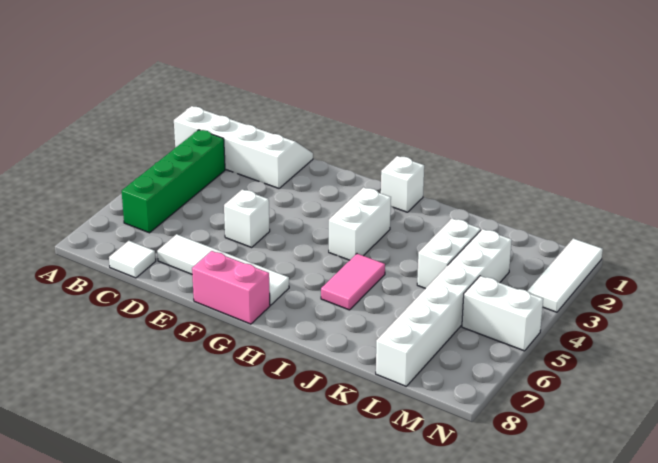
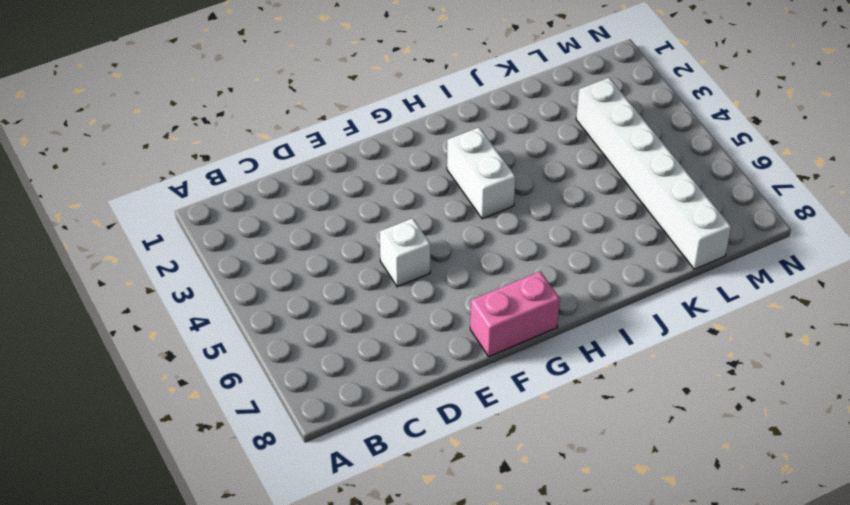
none -> white slope A1:D2 level 1 top 2
none -> green brick B3:B6 level 1
none -> white tile C8 level 1

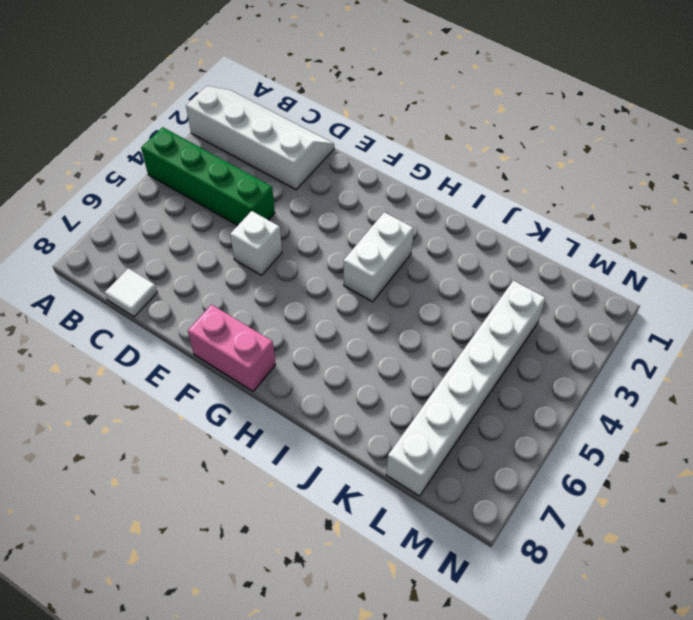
green brick A4:D4 level 1 -> green brick B3:B6 level 1
none -> white tile D7:G7 level 1
none -> white brick H1 level 1
none -> pink tile I5:I6 level 1

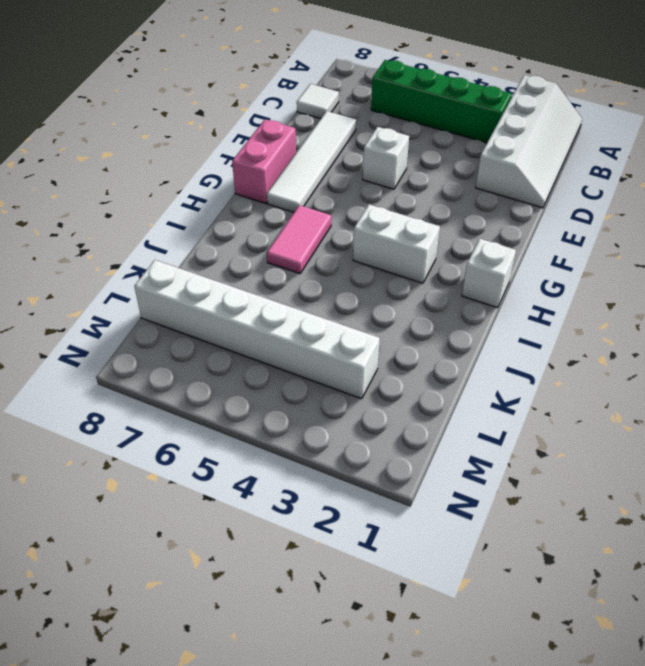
pink tile H6:I6 level 1 -> pink tile I5:I6 level 1
none -> white brick K3:K4 level 1
none -> white brick M5:N5 level 1
none -> white tile N1:N3 level 1

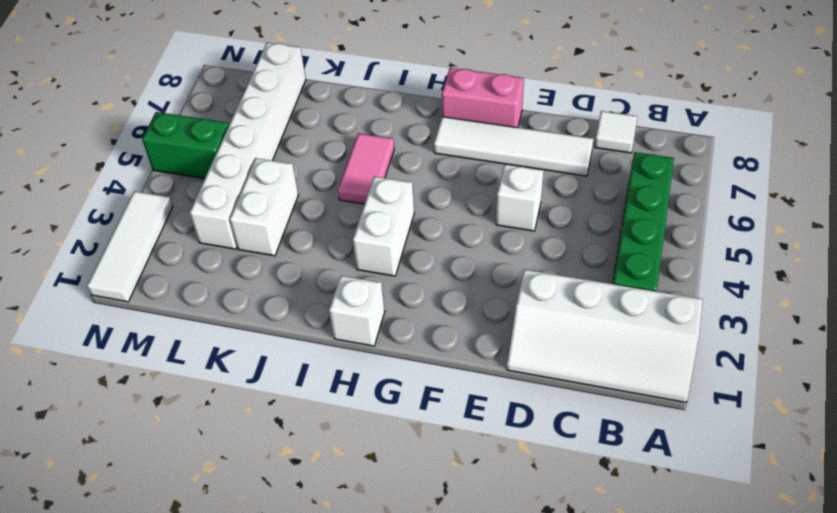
green brick M5:N5 level 1 -> white brick M5:N5 level 1

